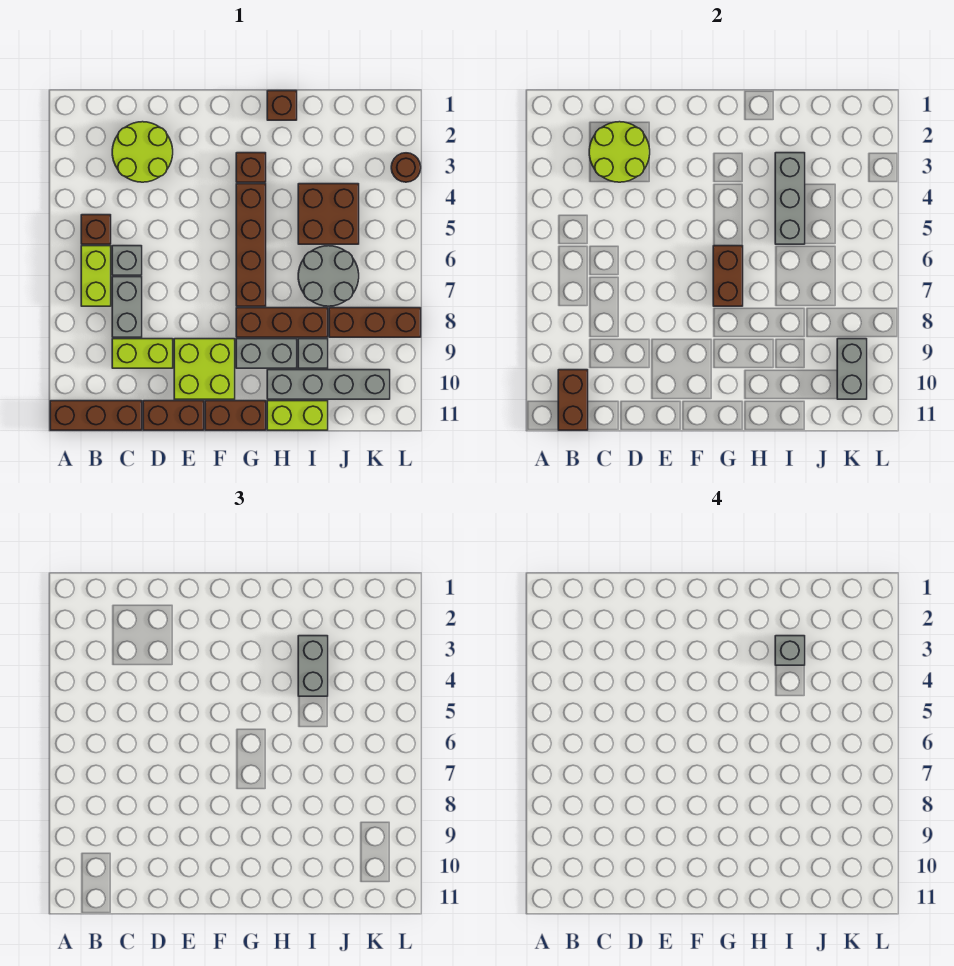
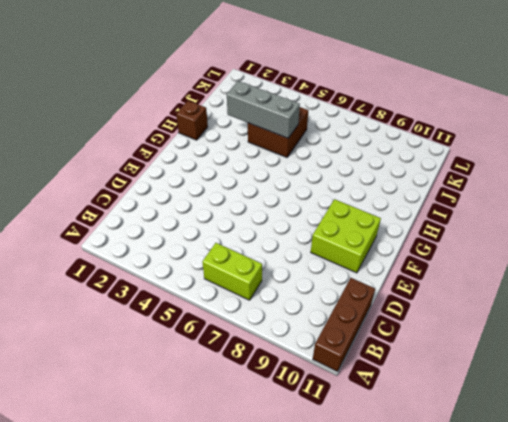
none -> brown brick B5 level 1
none -> lime round brick C2:D3 level 1
none -> grey brick C6 level 1

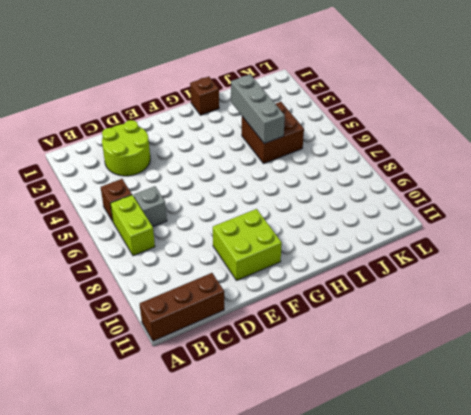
none -> grey brick C7:C8 level 1
none -> lime brick C9:D9 level 1
none -> brown brick D11:E11 level 1

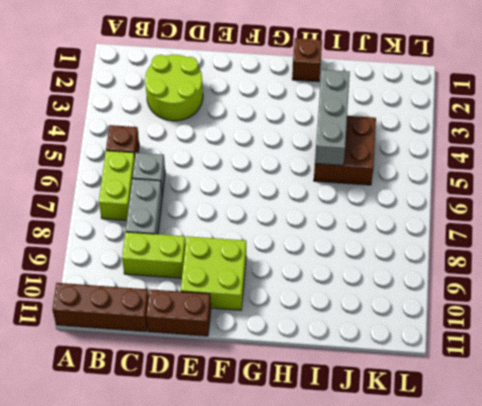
none -> brown brick F11:G11 level 1
none -> brown brick G3 level 1
none -> brown brick G4:G7 level 1

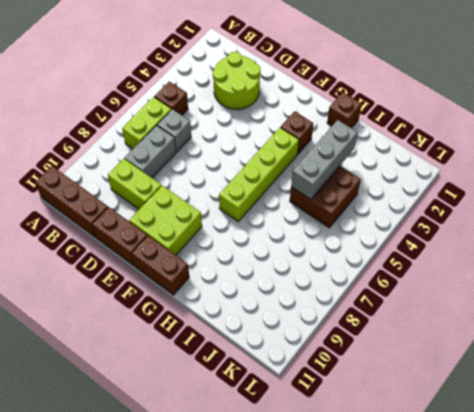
lime brick G4:G7 level 1 -> brown brick G4:G7 level 1
none -> brown brick G8:I8 level 1
none -> grey brick G9:H9 level 1
none -> grey brick H10:K10 level 1

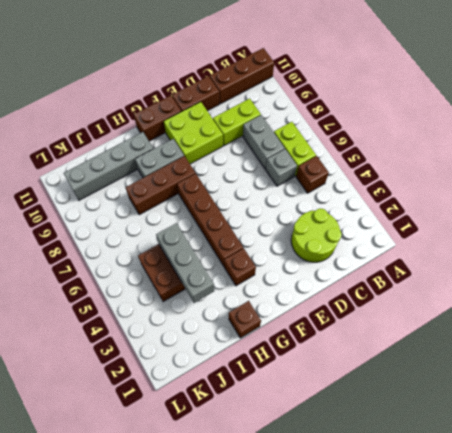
none -> lime brick H11:I11 level 1
none -> grey round brick I6:J7 level 1
none -> grey brick I9 level 1

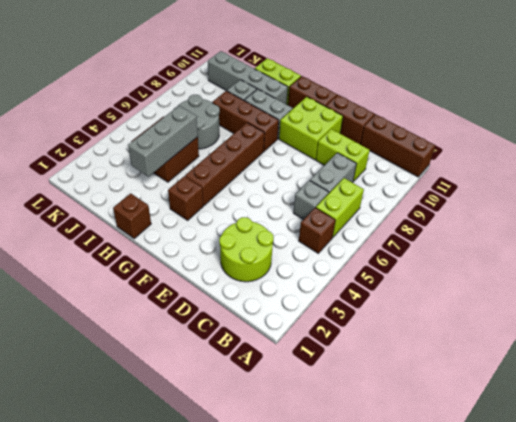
none -> brown brick J8:L8 level 1
none -> brown round brick L3 level 1
none -> brown brick B10:B11 level 2

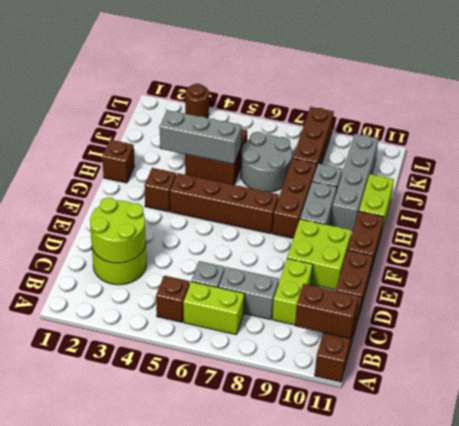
none -> brown brick G6:G7 level 2
none -> grey brick K9:K10 level 2
none -> grey brick I3:I4 level 3

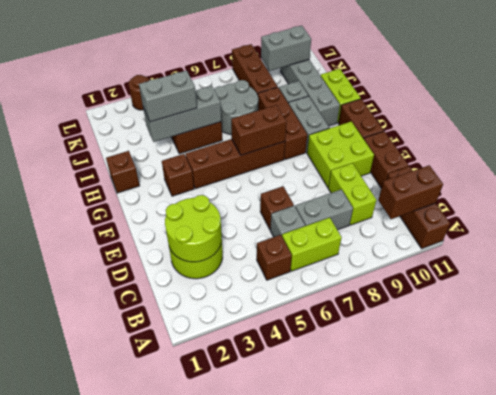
brown brick D6 level 1 -> none
none -> grey brick I3 level 4

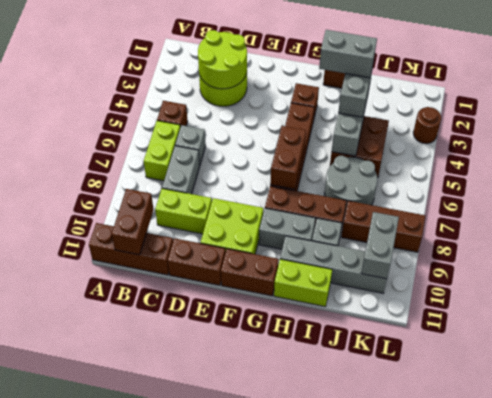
grey brick H3:I3 level 4 -> grey brick I3 level 4

